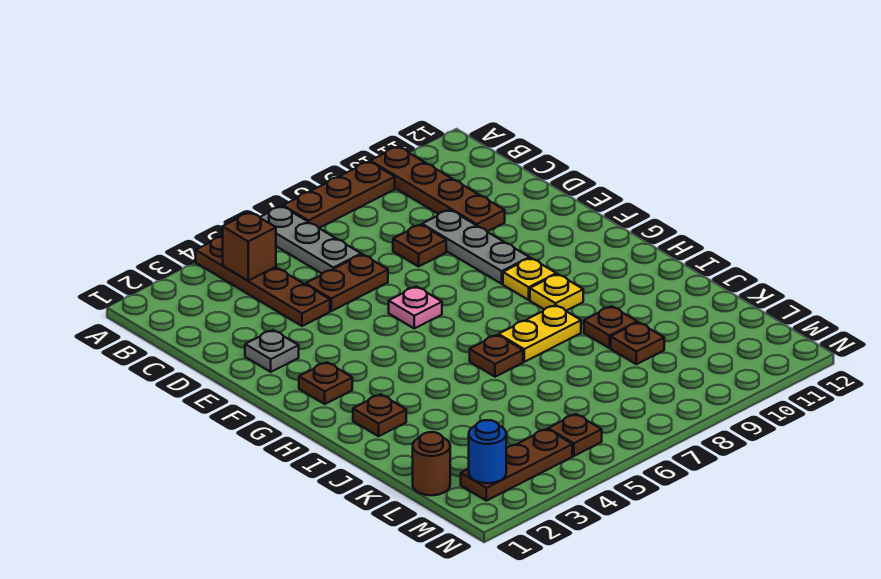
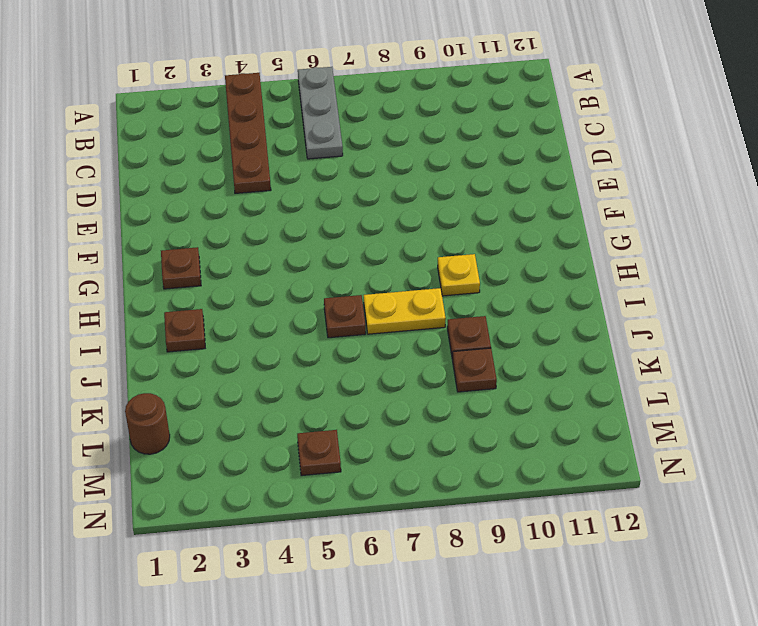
none -> brown plate A7:A9 level 1
none -> brown plate A10:D10 level 1
none -> brown plate D5:D6 level 1

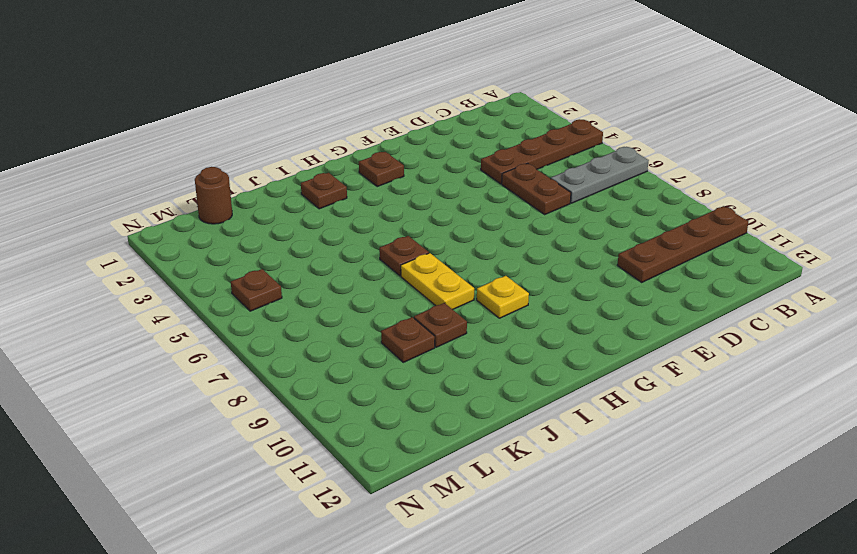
none -> brown plate A7:A9 level 1
none -> brown plate D8 level 1
none -> grey plate D9:F9 level 1

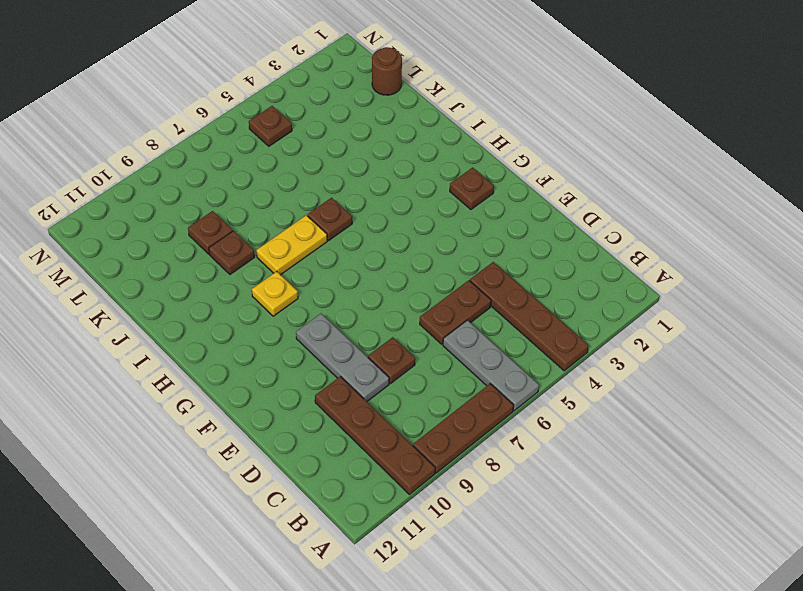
none -> grey plate E2 level 1
none -> pink plate F6 level 1
none -> yellow plate G9 level 1

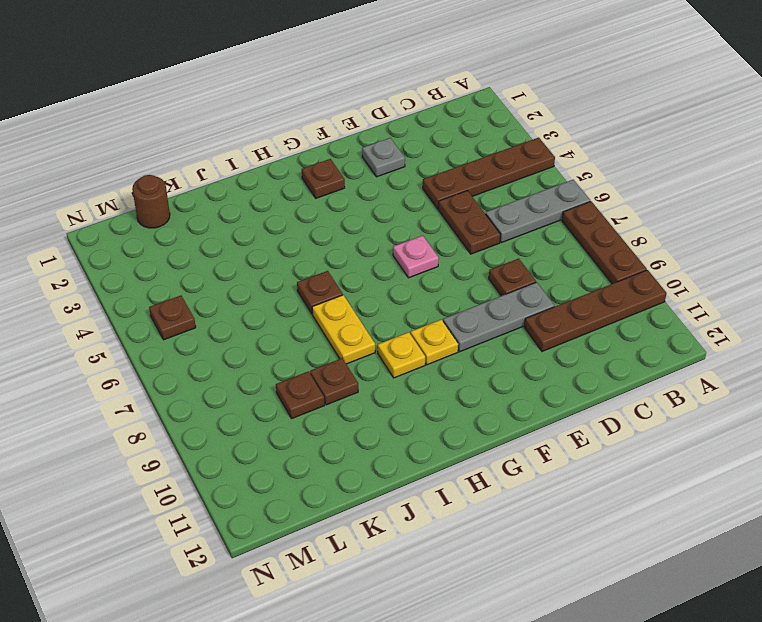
none -> brown plate I2 level 1
none -> brown plate M2:M4 level 1
none -> brown brick B4 level 2

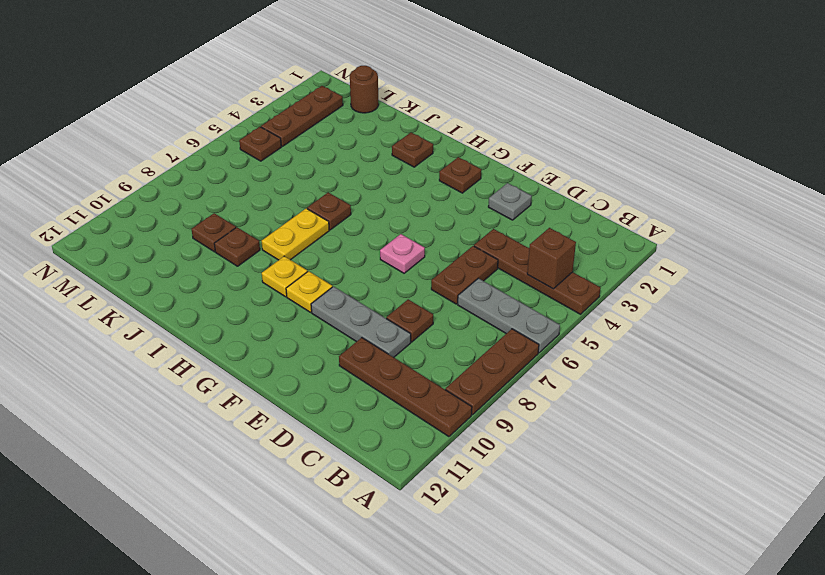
none -> blue round brick M2 level 2

